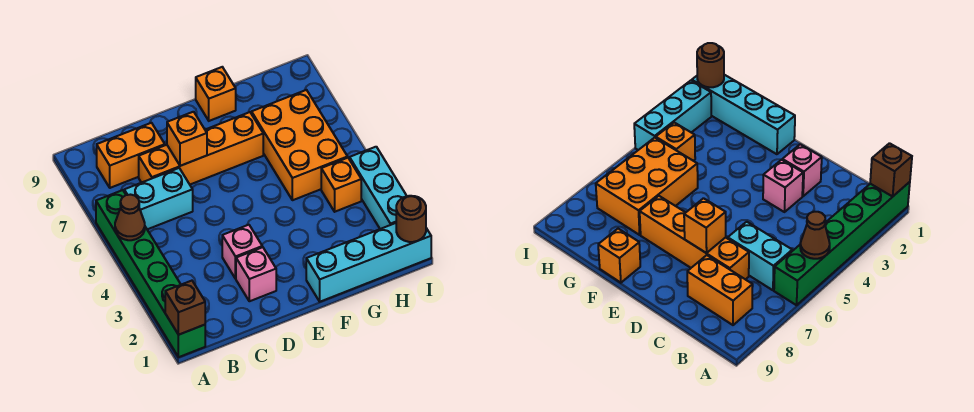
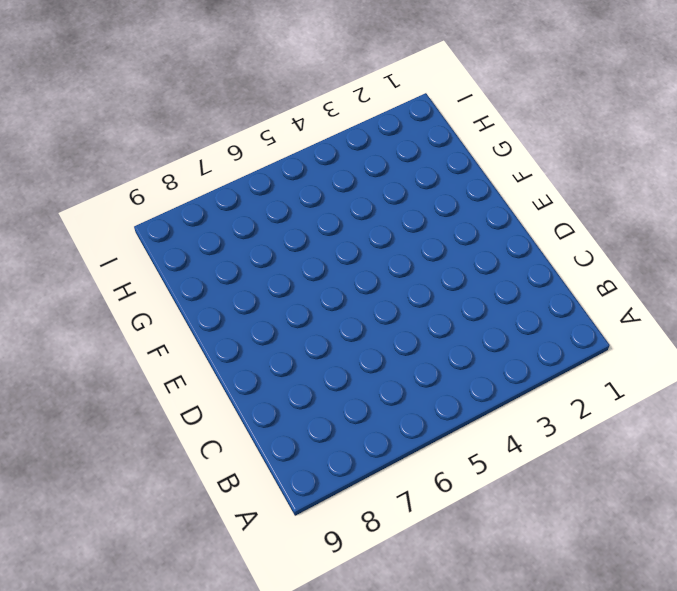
none -> green brick A1:A6 level 1
none -> cyan brick B6:C6 level 1
none -> orange brick B8:C8 level 1

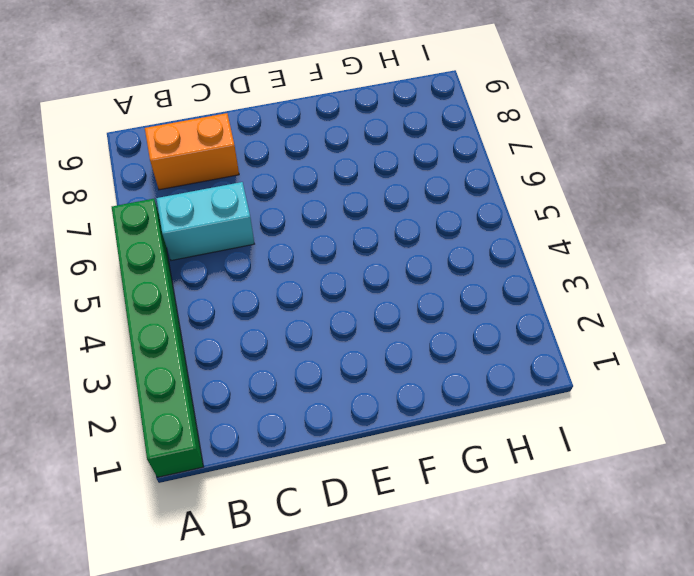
none -> orange brick C7:F7 level 1
none -> pink brick D2 level 1
none -> pink brick D3 level 1

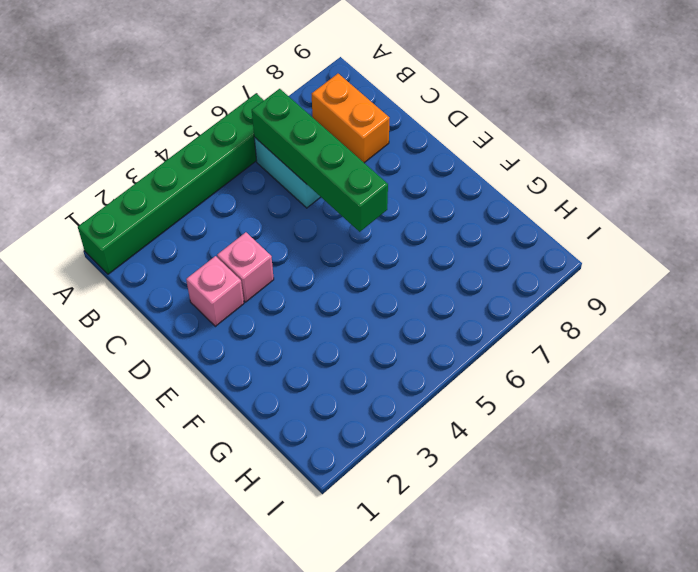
green brick B6:E6 level 2 -> none
none -> orange brick C7:F7 level 1
none -> cyan brick F1:I1 level 1
none -> orange brick F9 level 1

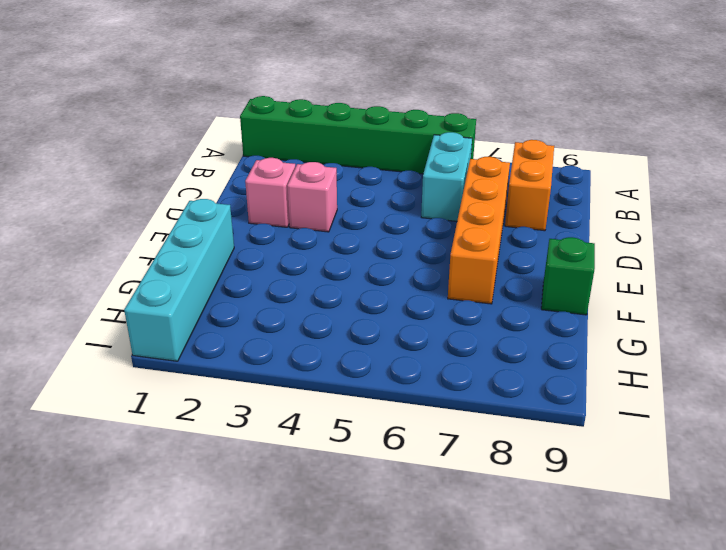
green brick F9 level 1 -> orange brick F9 level 1
none -> orange brick G5:H7 level 1
none -> orange brick H4 level 1
none -> cyan brick I2:I4 level 1

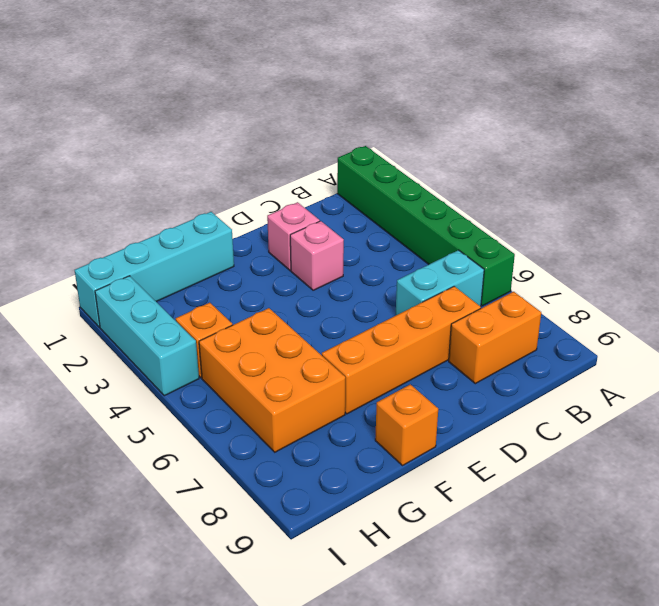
none -> brown brick A1 level 2
none -> brown cone A5 level 2
none -> orange brick D7 level 2

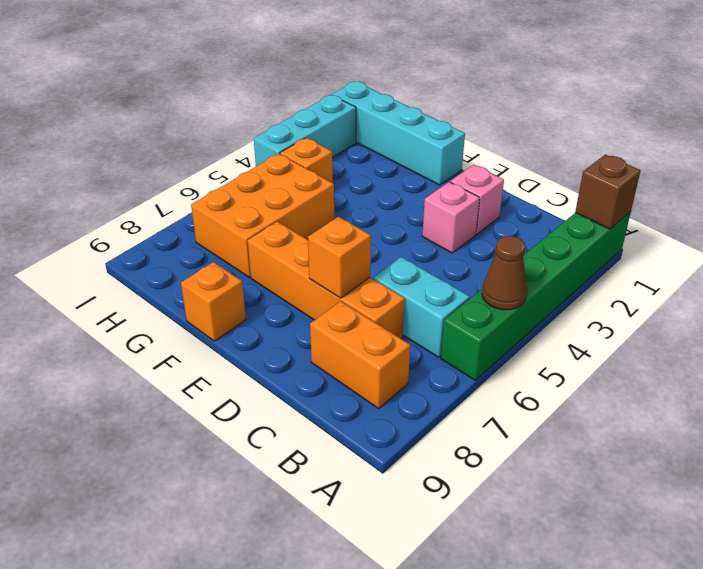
none -> brown round brick I1 level 2

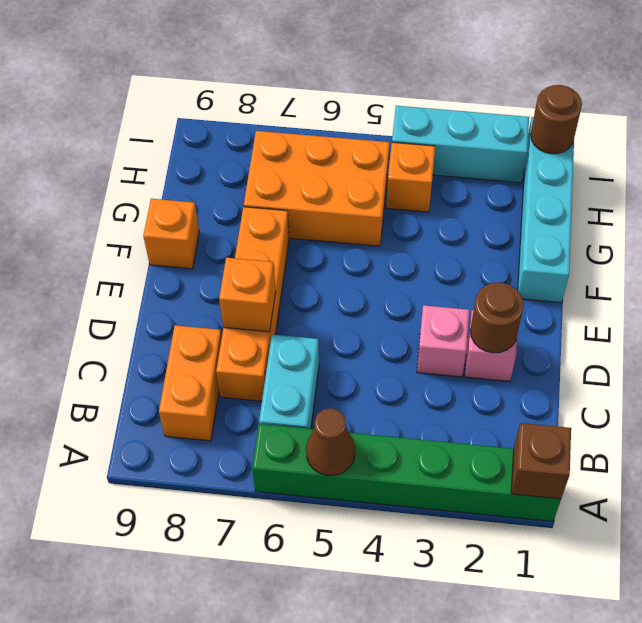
brown round brick D2 level 2 -> none

